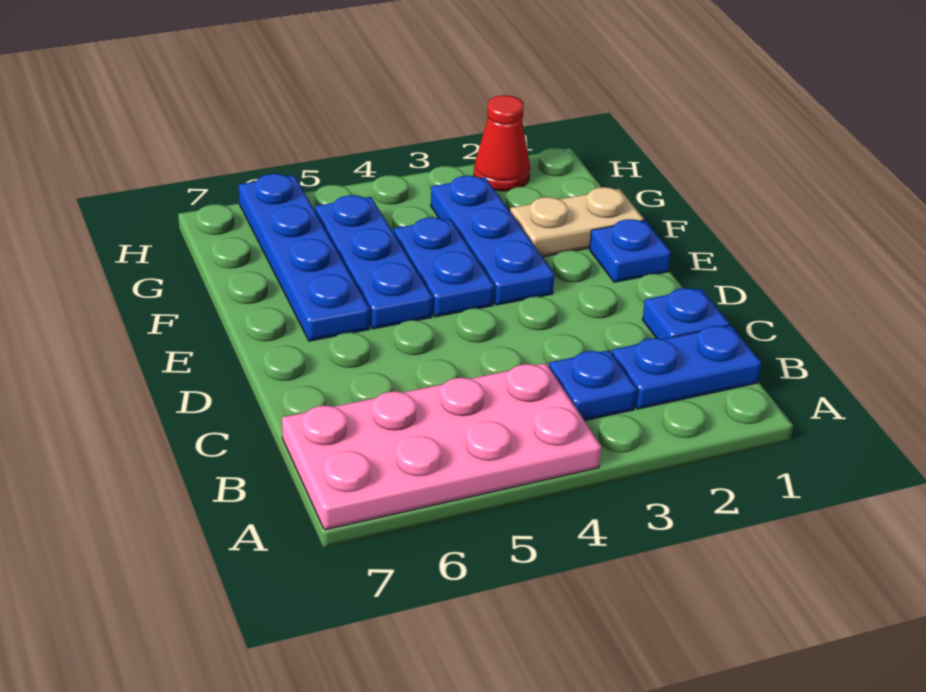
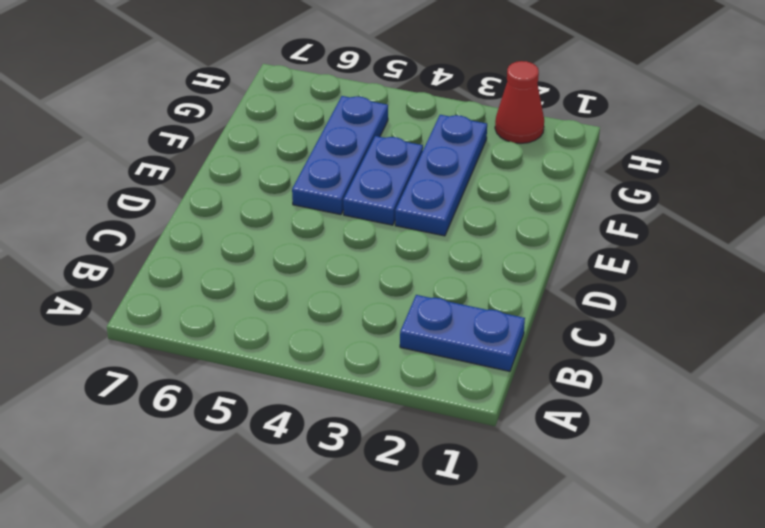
none -> pink plate A4:B7 level 1
none -> blue plate B3 level 1

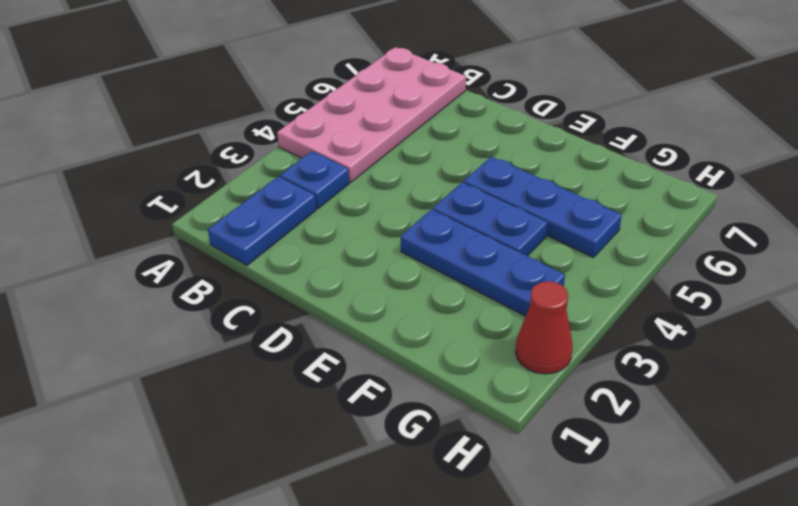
none -> blue plate C1 level 1
none -> blue plate E1 level 1

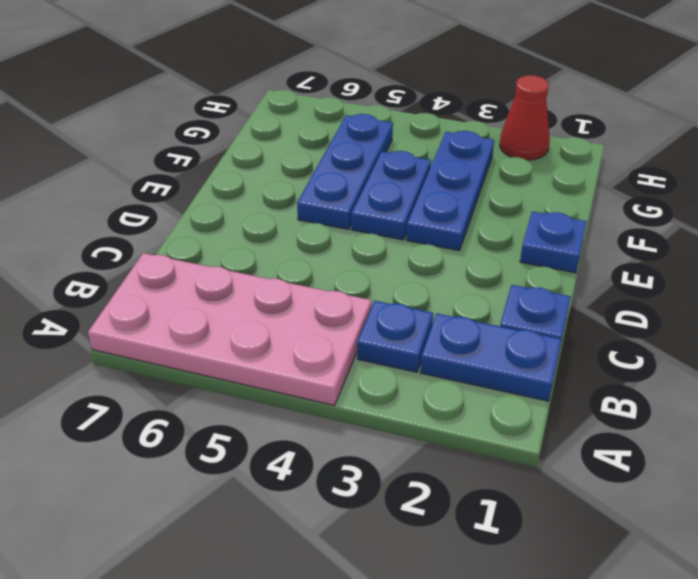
none -> blue plate E6:H6 level 1
none -> tan plate F1:F2 level 1

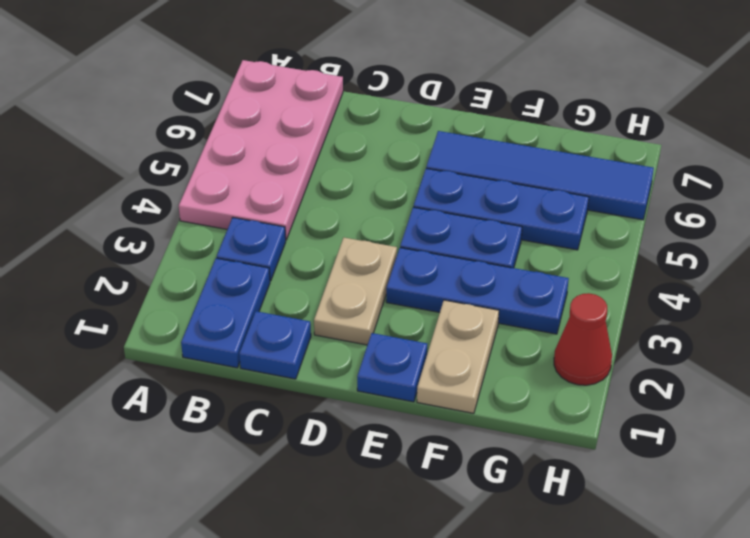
tan plate D2:D3 level 1 -> none
blue tile E6:H6 level 1 -> blue plate E6:H6 level 1

